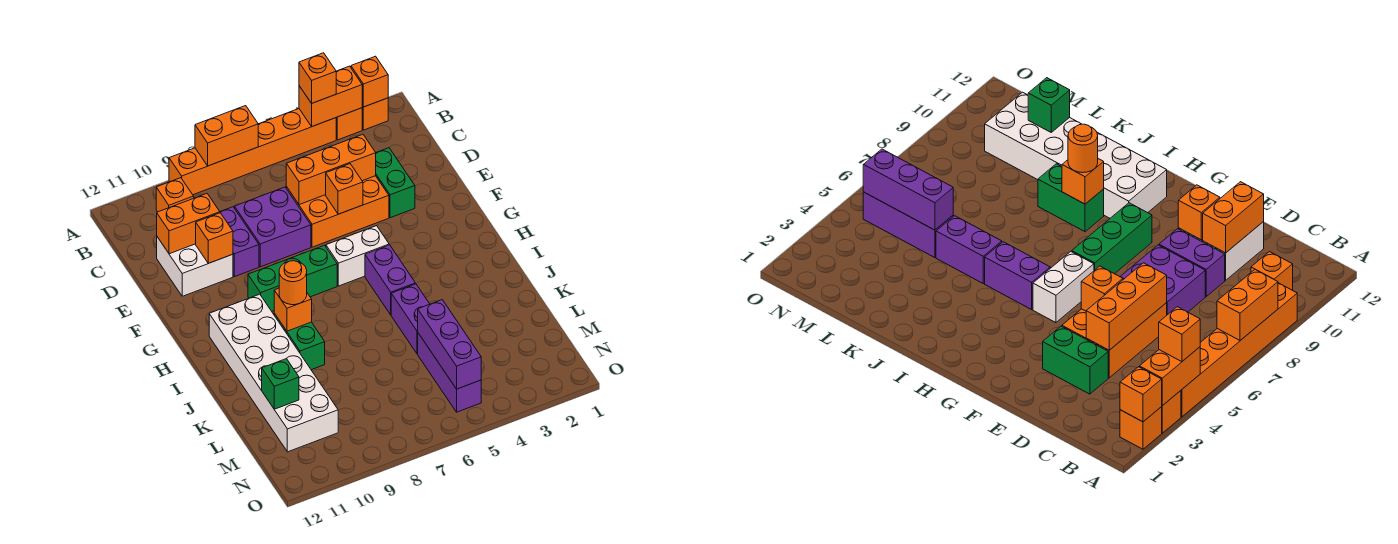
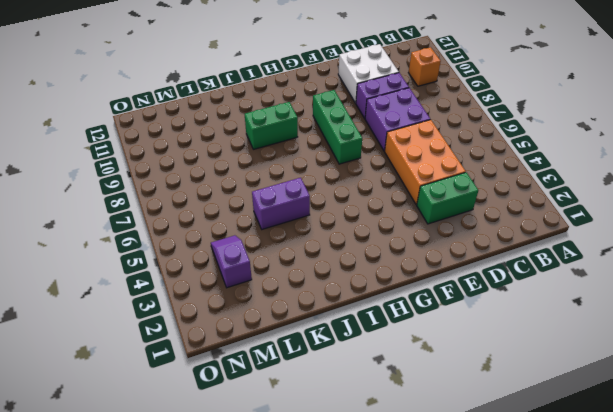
purple slope M3:M4 level 1 top 3 -> none
none -> orange brick A2 level 1
none -> orange brick A3 level 1
none -> orange brick A4:A9 level 1

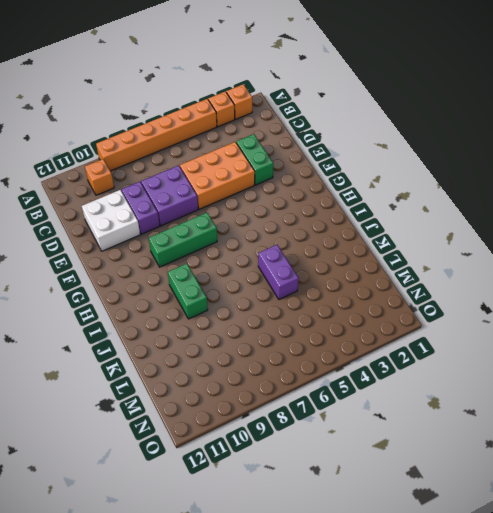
none -> white brick G5:G6 level 1
none -> purple brick H5:I5 level 1
none -> white brick H10:M11 level 1

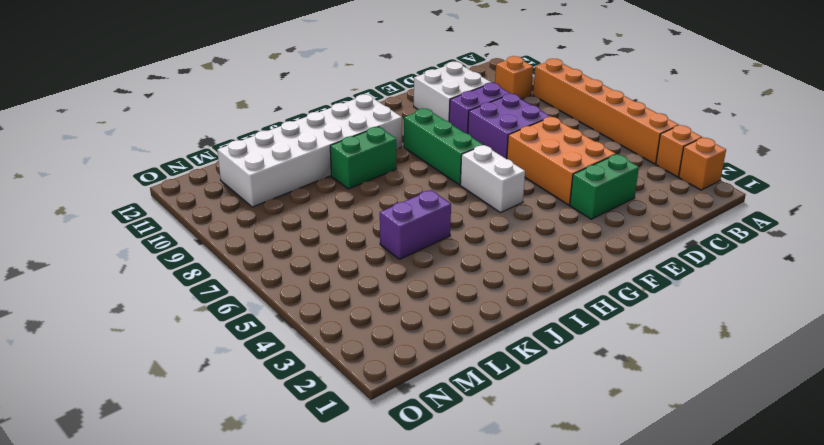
none -> purple brick H5:I5 level 1
none -> purple brick L5:N5 level 1
none -> orange brick A2 level 2

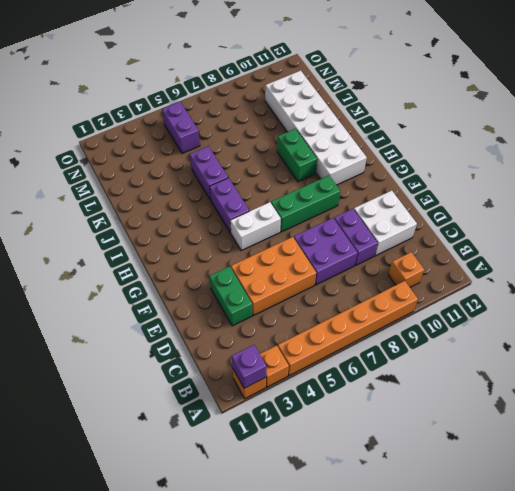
purple brick A2 level 2 -> orange brick A2 level 2
purple brick M5:N5 level 1 -> purple brick L5:N5 level 1
none -> orange brick A3:A4 level 2
none -> orange brick A7:A8 level 2
none -> orange brick D4:D6 level 2

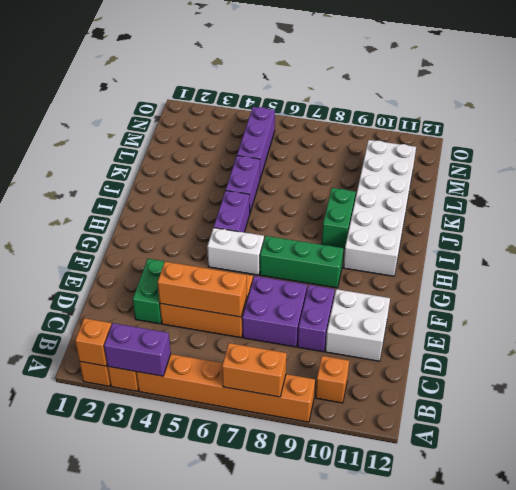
purple brick A3:A4 level 2 -> orange brick A3:A4 level 2
none -> orange brick D10:D11 level 2
none -> orange brick E5 level 2
none -> orange brick E10 level 2

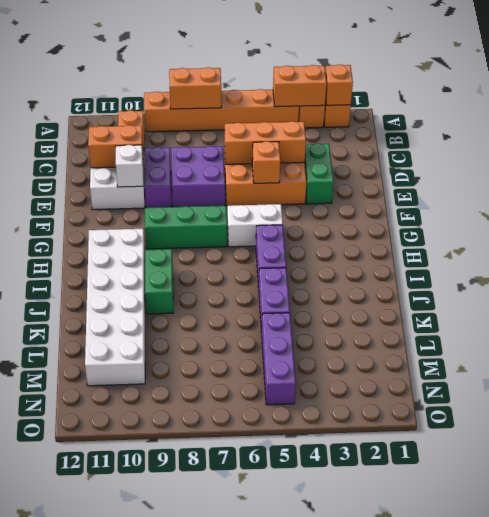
white brick E10 level 2 -> orange brick E10 level 2
none -> orange brick I9 level 2
none -> purple brick L5:N5 level 2
none -> green brick L11 level 2

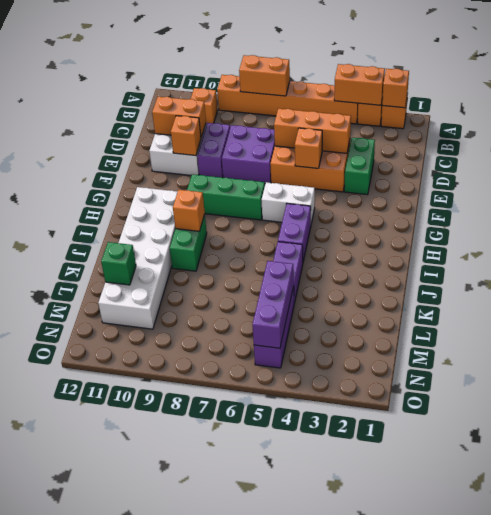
none -> orange brick A4 level 3
none -> orange round brick I9 level 3

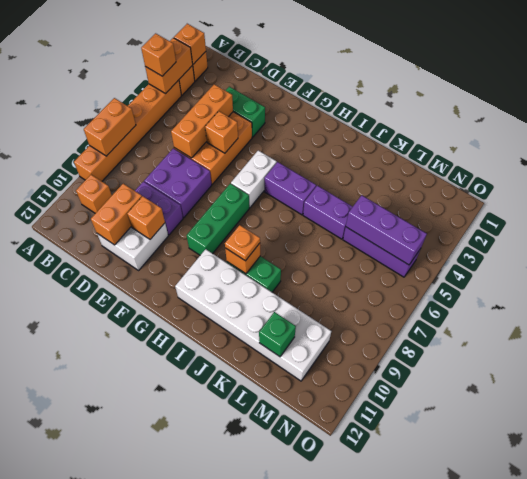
orange plate I9 level 3 -> orange round brick I9 level 3

